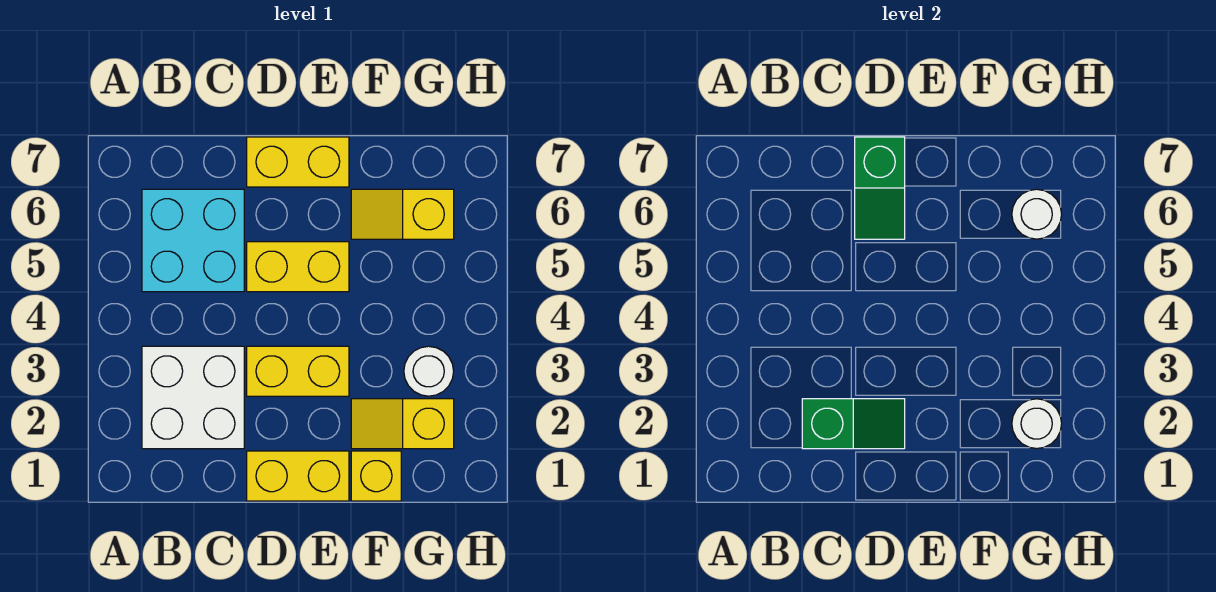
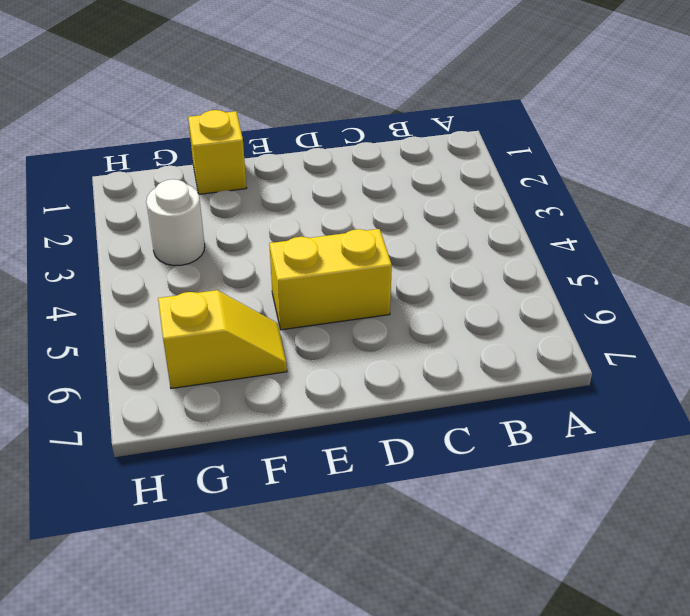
none -> white brick B2:C3 level 1
none -> cyan brick B5:C6 level 1
none -> yellow brick D1:E1 level 1

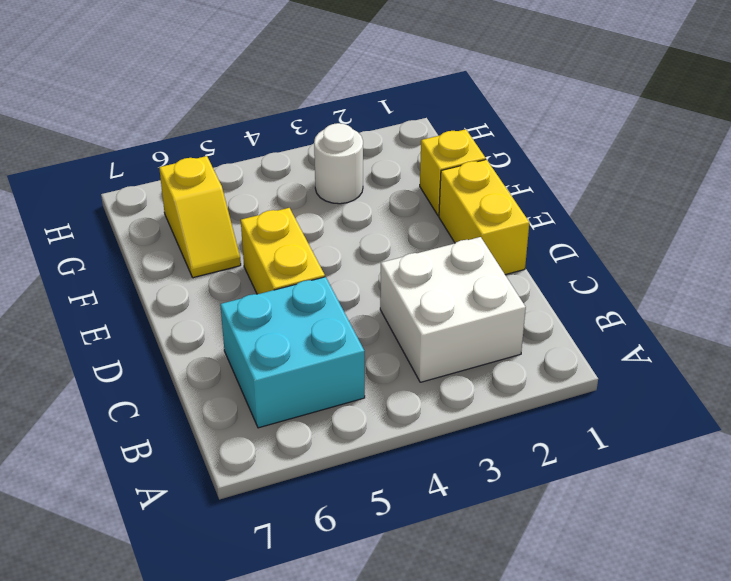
none -> yellow brick D3:E3 level 1
none -> yellow brick D7:E7 level 1
none -> yellow slope F2:G2 level 1 top G

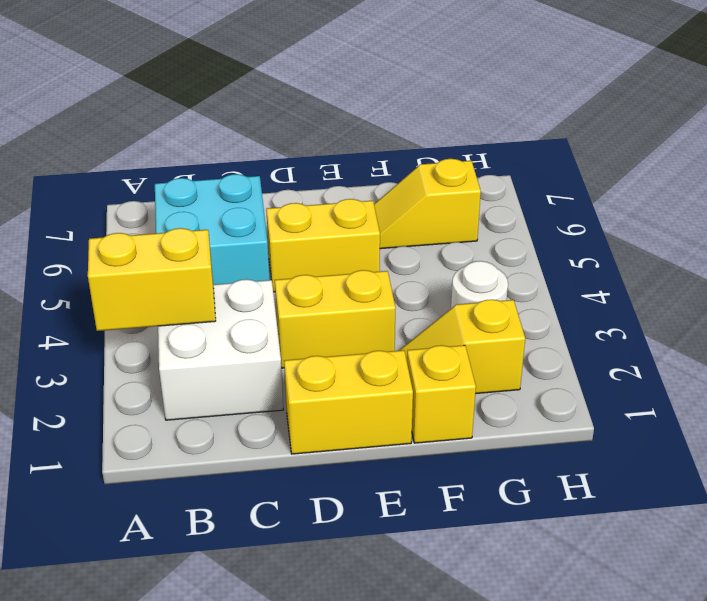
yellow brick A3:B3 level 2 -> yellow brick D7:E7 level 1
none -> green slope C2:D2 level 2 top C
none -> green slope D6:D7 level 2 top 7
none -> white round brick G2 level 2

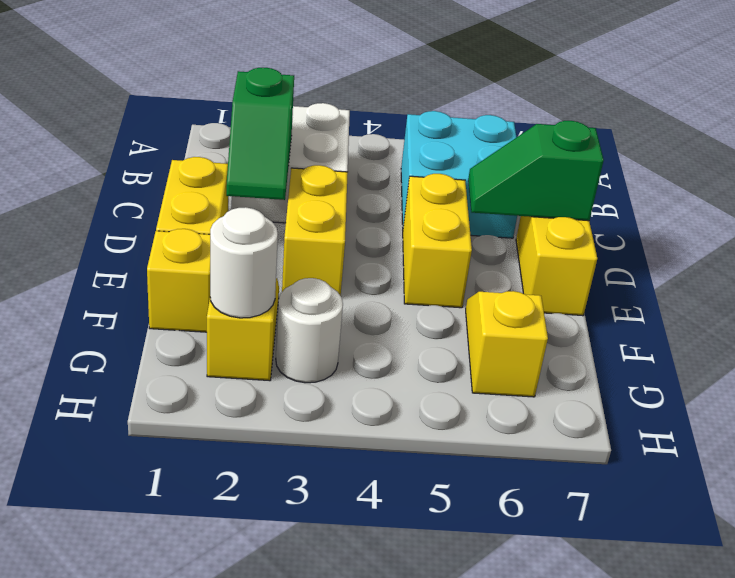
none -> white round brick G6 level 2

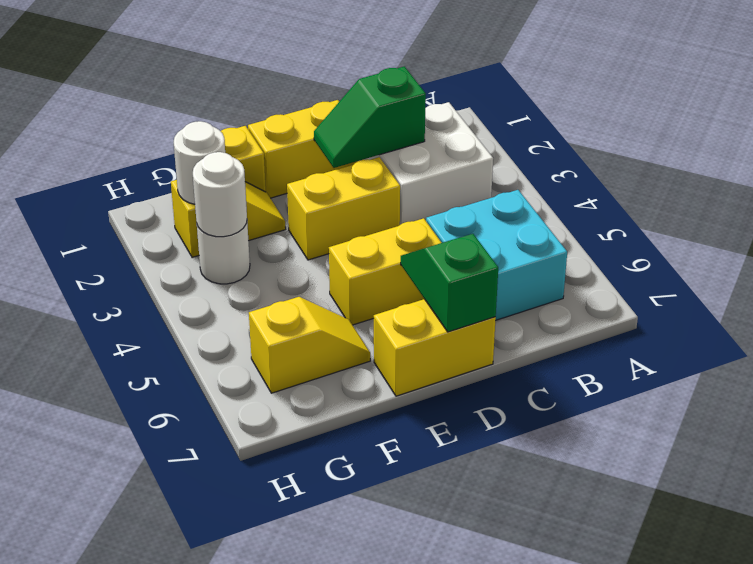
white round brick G3 level 2 -> white round brick G6 level 2

